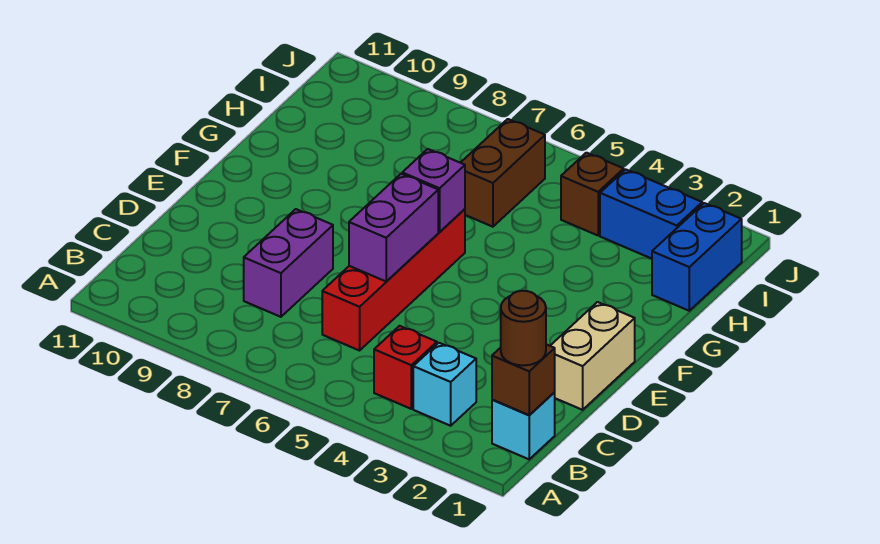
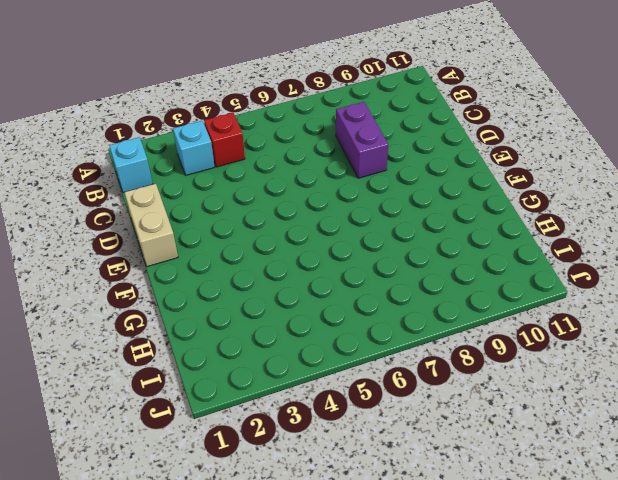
none -> red brick C6:F6 level 1
none -> blue brick H1:I1 level 1
none -> brown brick H6:I6 level 1

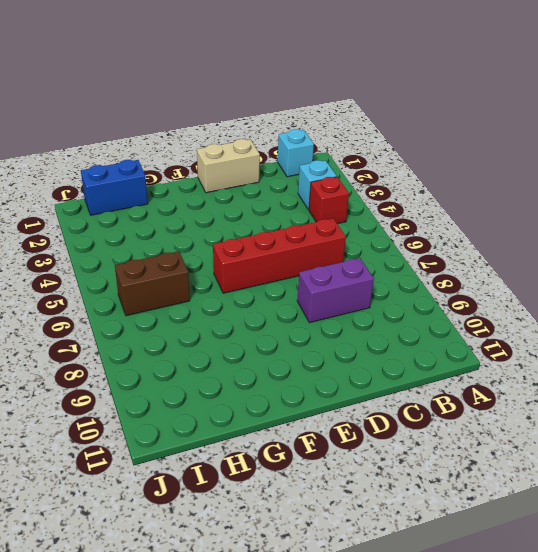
none -> blue brick I2:I3 level 1
none -> brown brick I4 level 1
none -> brown brick B1 level 2

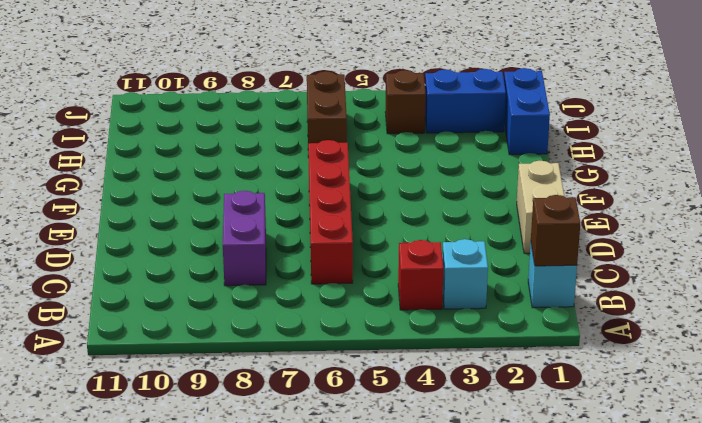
none -> purple brick D6:E6 level 2
none -> purple brick F6 level 2
none -> brown round brick B1 level 3

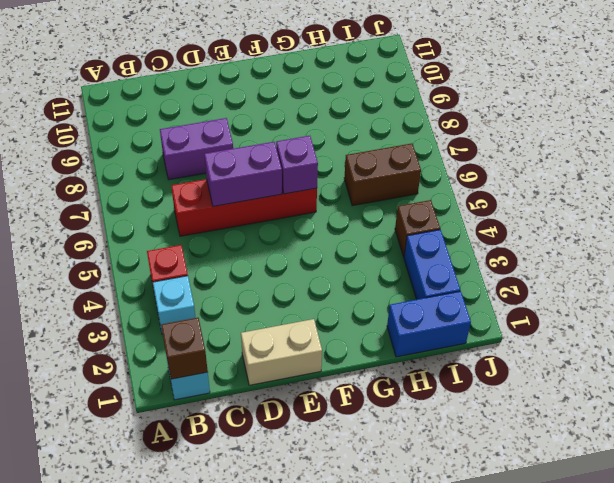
none -> brown round brick B1 level 3

